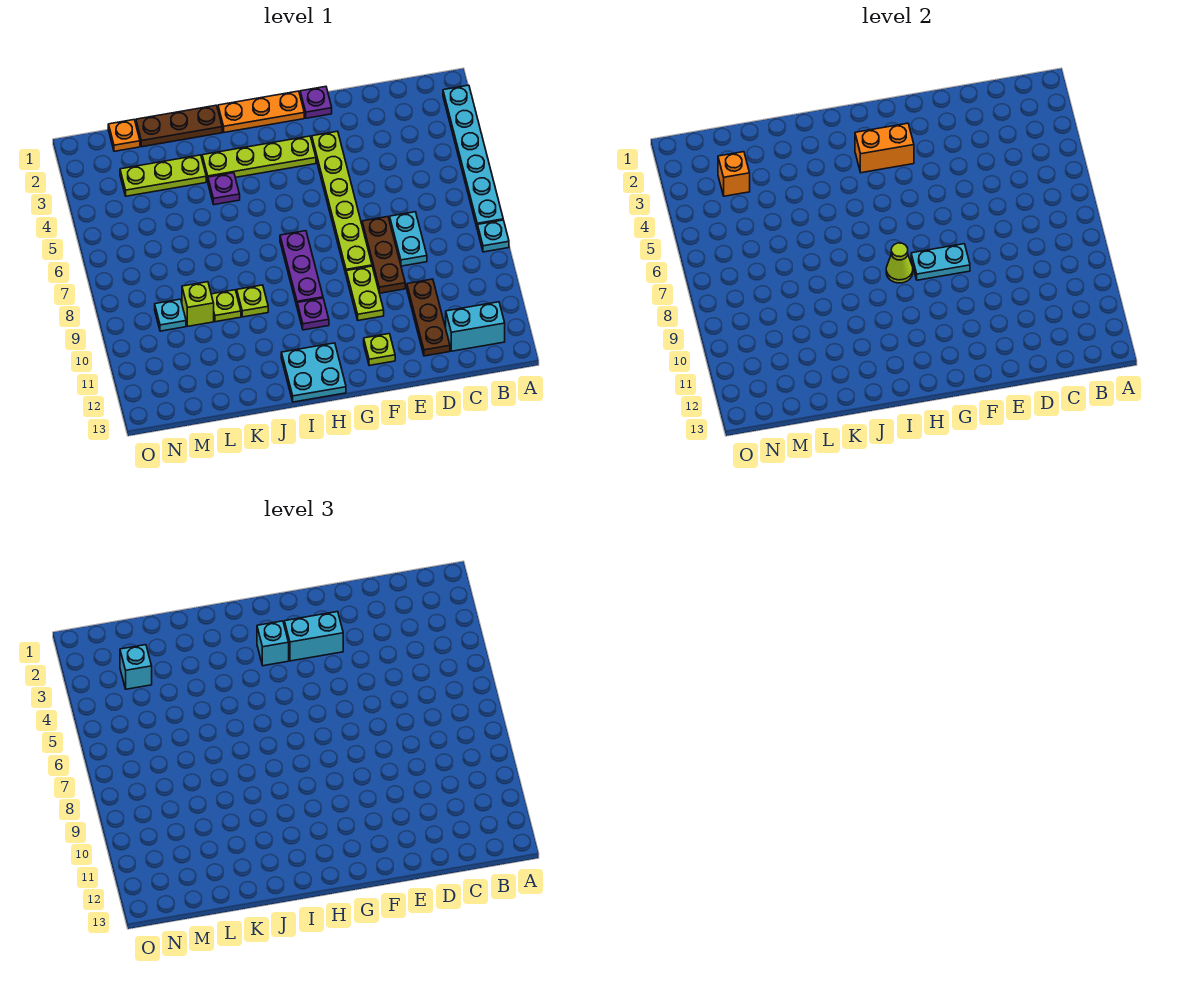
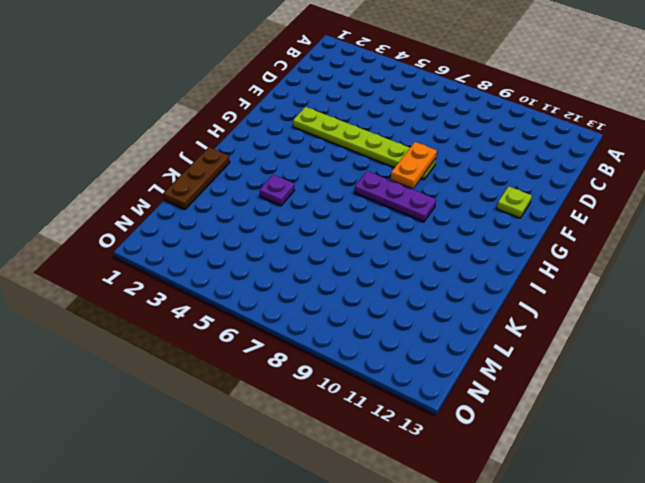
orange plate F8:G8 level 2 -> cyan plate F8:G8 level 2
none -> cyan plate A2:A7 level 1
none -> cyan plate A8 level 1
none -> cyan brick B12:C12 level 1
none -> cyan plate D7:D8 level 1

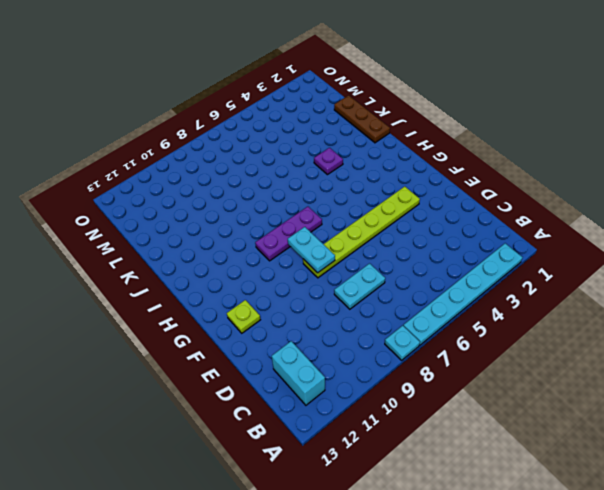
none -> brown plate D10:D12 level 1
none -> brown plate E7:E9 level 1
none -> purple plate F1 level 1
none -> lime plate F9:F10 level 1

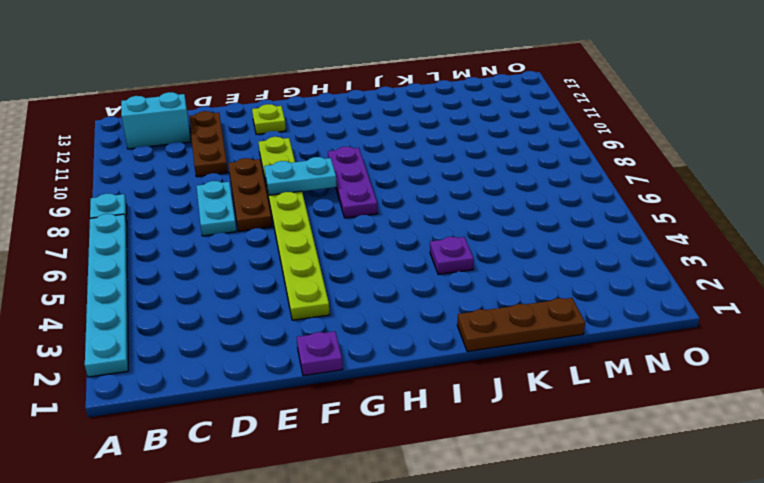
none -> orange plate G1:I1 level 1
none -> lime plate G3:J3 level 1
none -> purple plate H10 level 1
none -> cyan plate H12:I13 level 1

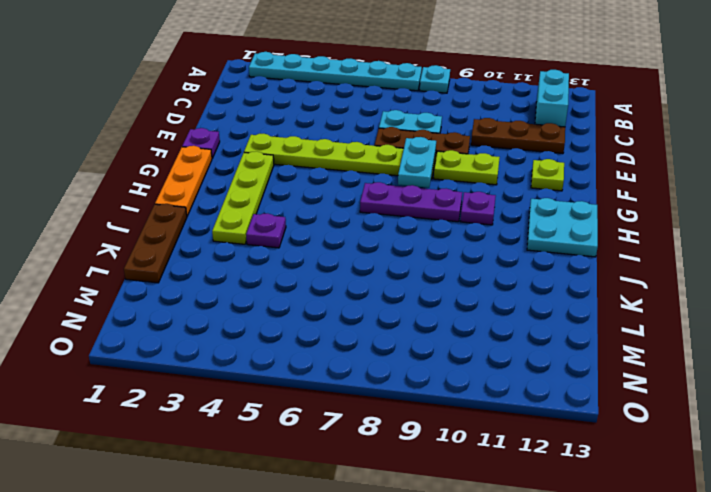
none -> lime plate J9 level 1
none -> lime plate K3:M3 level 1
none -> lime plate K9 level 1
none -> lime brick L9 level 1

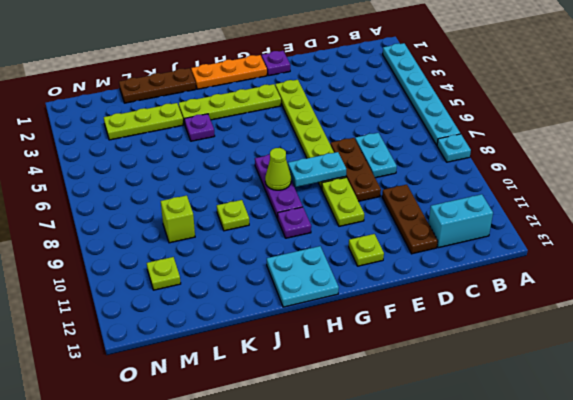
lime plate M11 level 1 -> lime plate K9 level 1
none -> orange plate M1 level 1
none -> cyan plate M9 level 1
none -> orange brick G3:H3 level 2
none -> orange brick M3 level 2

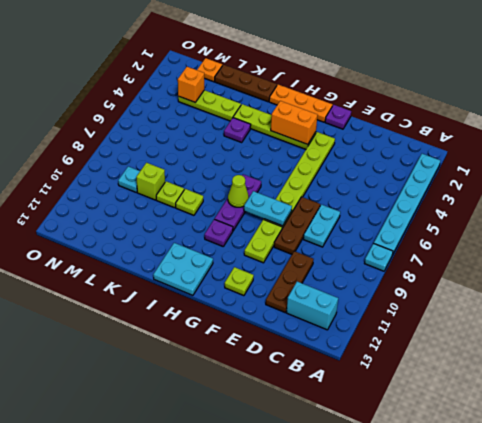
none -> cyan brick F3:G3 level 3
none -> cyan brick H3 level 3
none -> cyan brick M3 level 3

